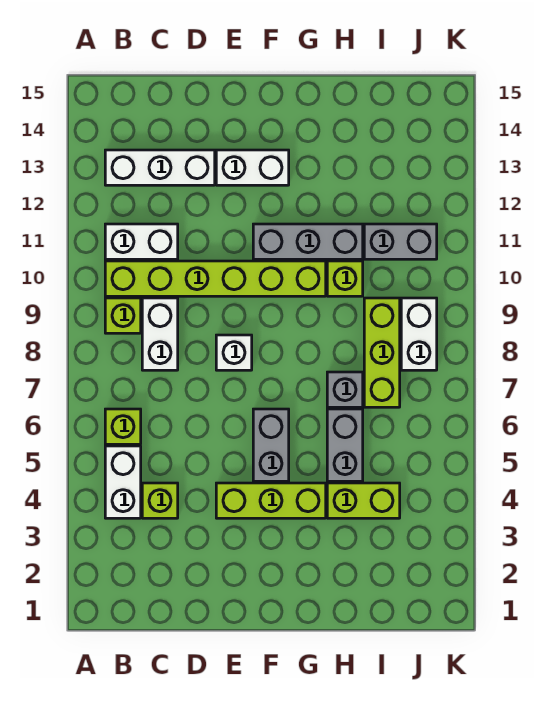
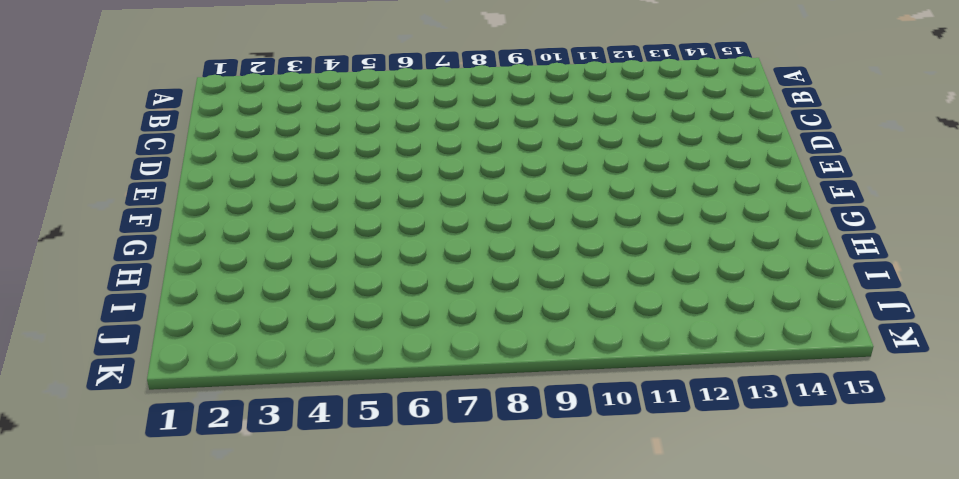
none -> white brick B4:B5 level 1
none -> lime brick B6 level 1
none -> lime brick B9 level 1

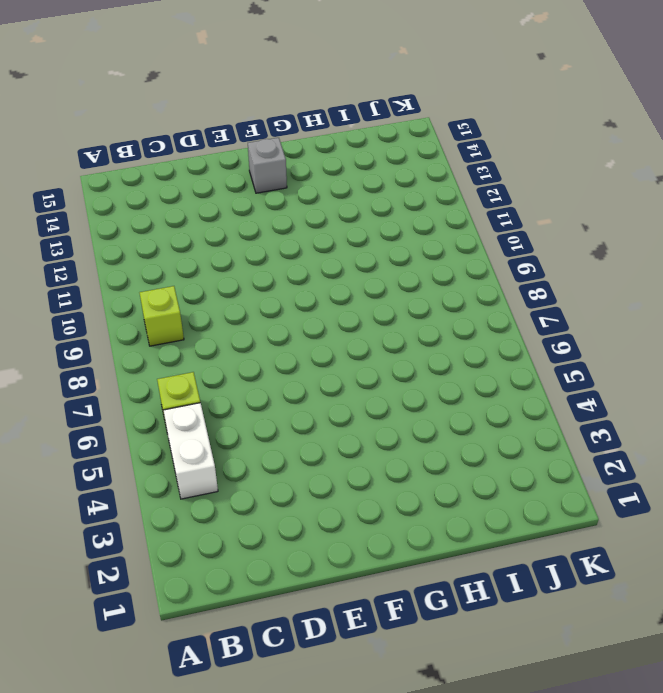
grey brick F14 level 1 -> grey brick H7 level 1
none -> lime brick B10:G10 level 1
none -> white brick B11:C11 level 1
none -> white brick B13:D13 level 1

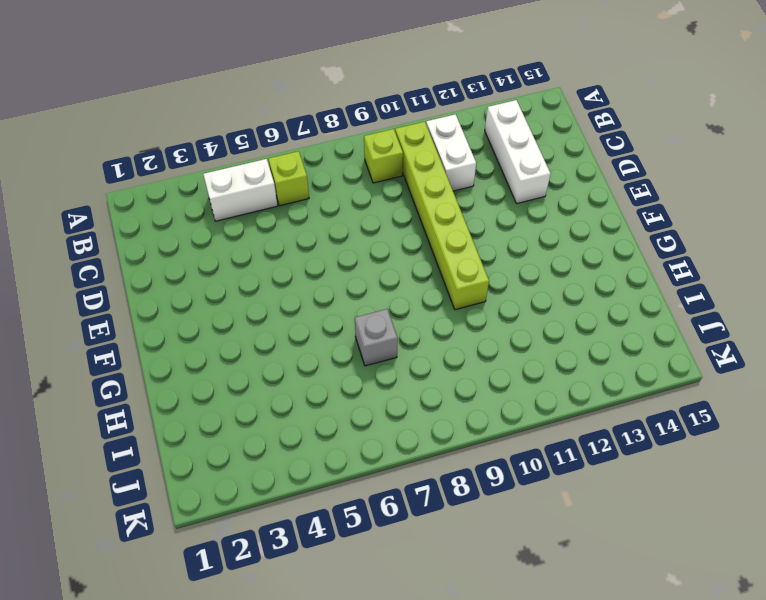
none -> lime brick C4 level 1
none -> white brick C8:C9 level 1
none -> lime brick E4:G4 level 1

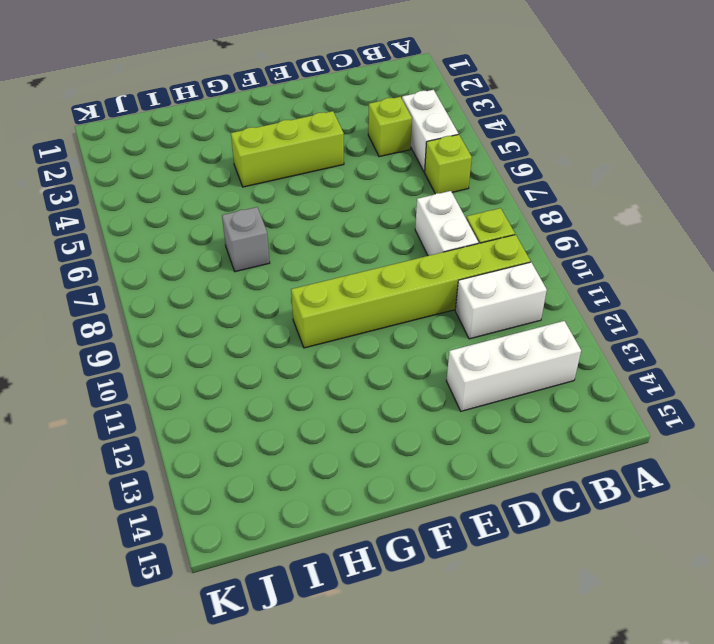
none -> white brick E8 level 1
none -> white brick E13:F13 level 1
none -> grey brick F5:F6 level 1

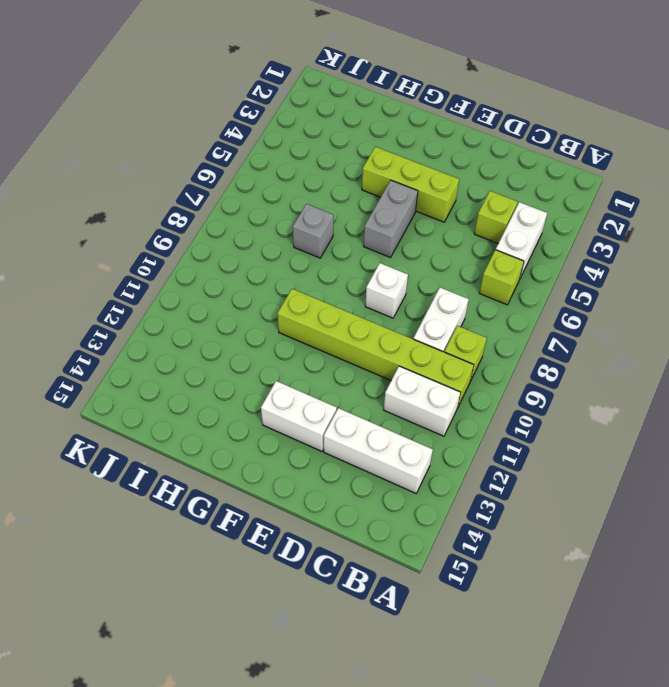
none -> grey brick F11:H11 level 1
none -> lime brick H4:I4 level 1
none -> grey brick H5:H6 level 1

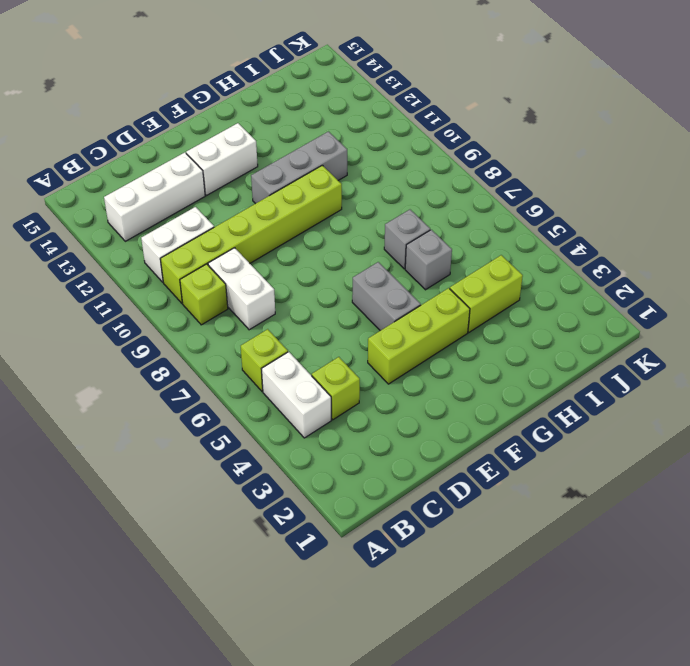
grey brick H6 level 1 -> grey brick H5:H6 level 1
none -> white brick E8 level 1
none -> lime brick H10 level 1
none -> lime brick I7:I9 level 1

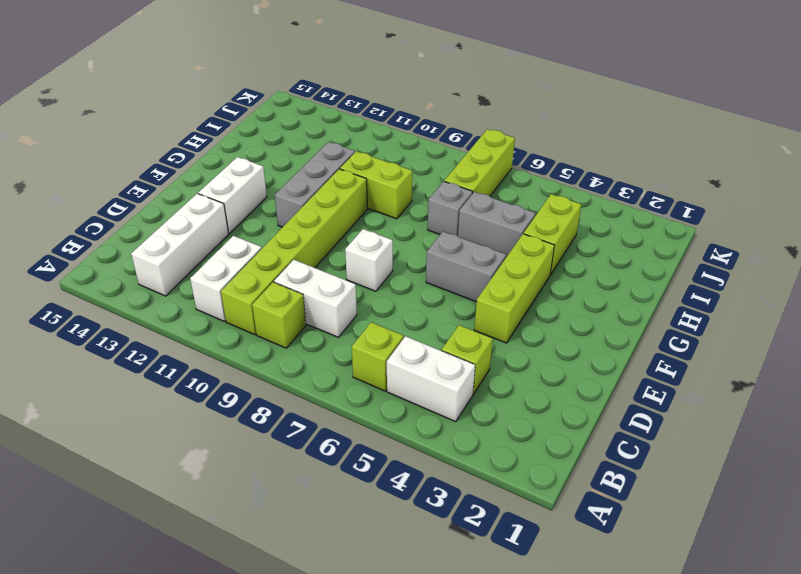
lime brick H9:H10 level 1 -> lime brick H10 level 1
lime brick I7:K7 level 1 -> lime brick I7:I9 level 1
none -> grey brick I11:J11 level 1
none -> white brick J8:J9 level 1

